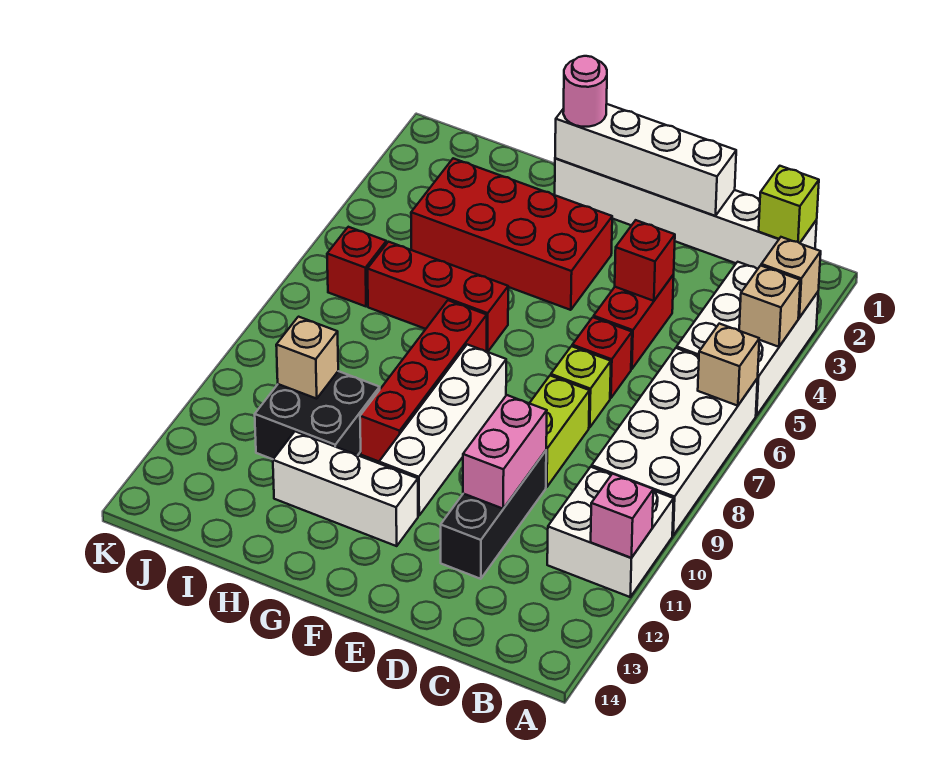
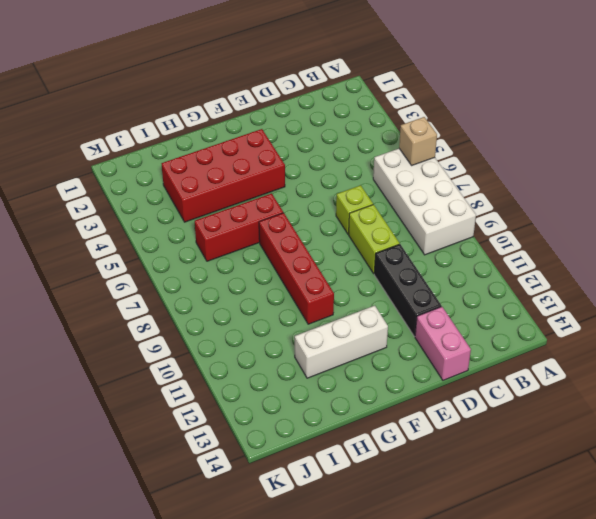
pink brick D13:D14 level 1 -> pink brick D10:D11 level 2
none -> white brick A3:B5 level 1
none -> white brick A10:B11 level 1
none -> white brick B1:G1 level 1

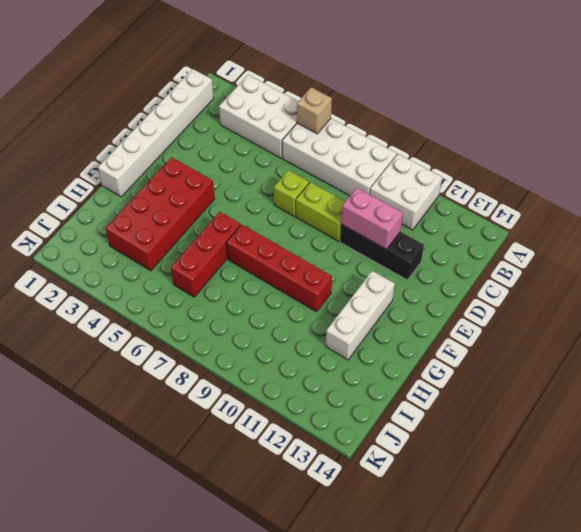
none -> red brick D4:D5 level 1
none -> red brick D6 level 1
none -> white brick F8:F11 level 1

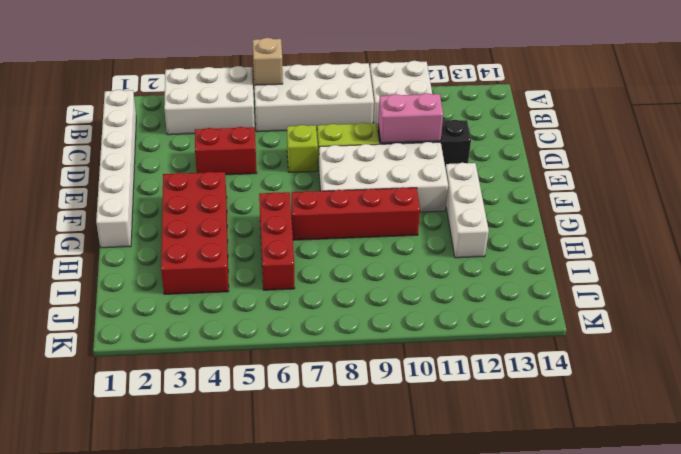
white brick E8:F11 level 1 -> white brick F8:F11 level 1
none -> red brick D6 level 1
none -> black brick H10:I11 level 1
none -> red brick J6 level 1

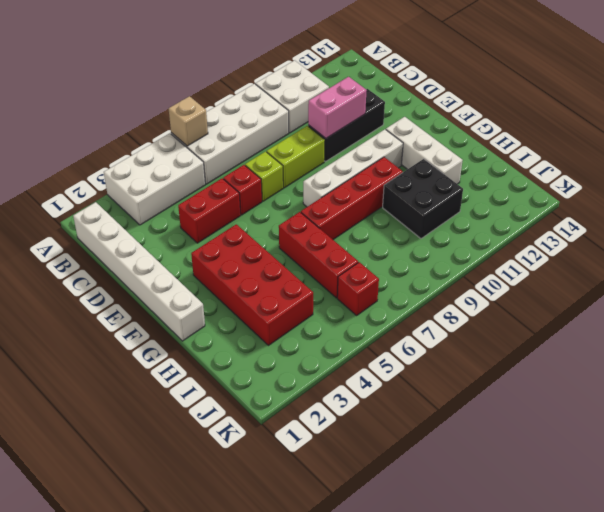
none -> tan brick A3 level 2
none -> tan brick A4 level 2
none -> pink brick A11 level 2

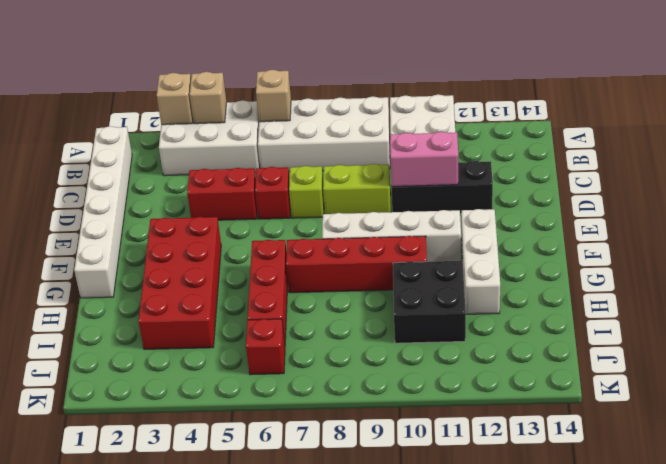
none -> pink brick A11 level 2
none -> lime brick B1 level 2
none -> white brick D1:G1 level 2

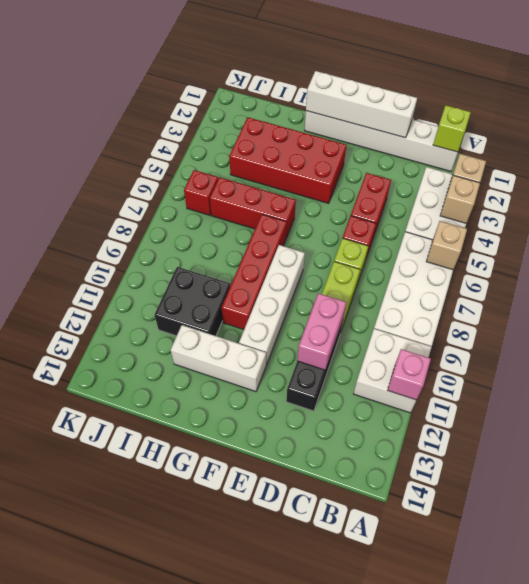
none -> red brick D4 level 2
none -> tan brick I10 level 2
none -> pink round brick G1 level 3

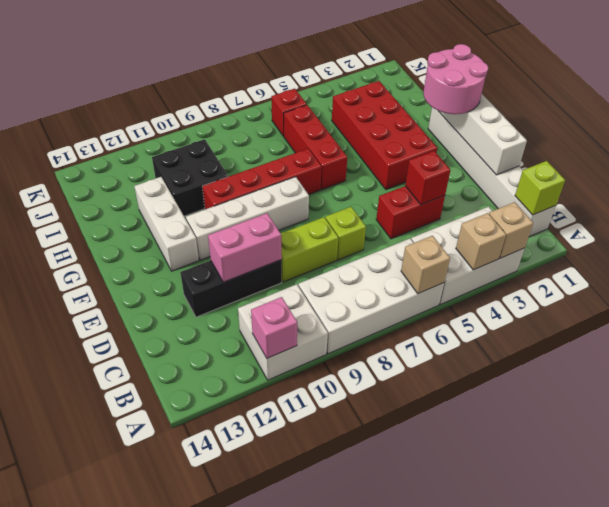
pink round brick F1:G2 level 3 -> pink round brick G1 level 3
none -> red brick D6 level 1
none -> tan brick I10 level 2

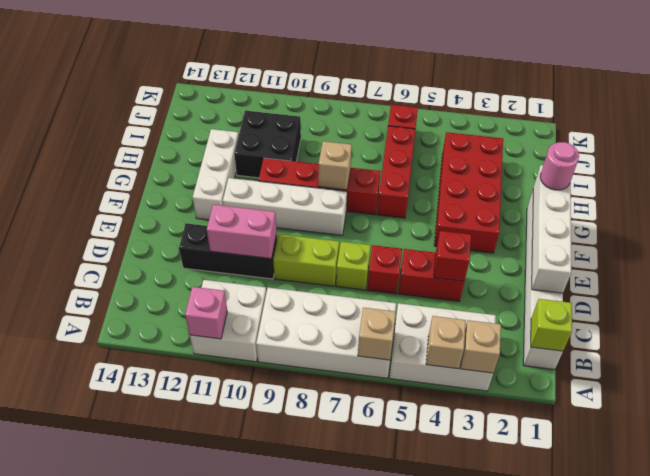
tan brick G8 level 2 -> tan brick I10 level 2

